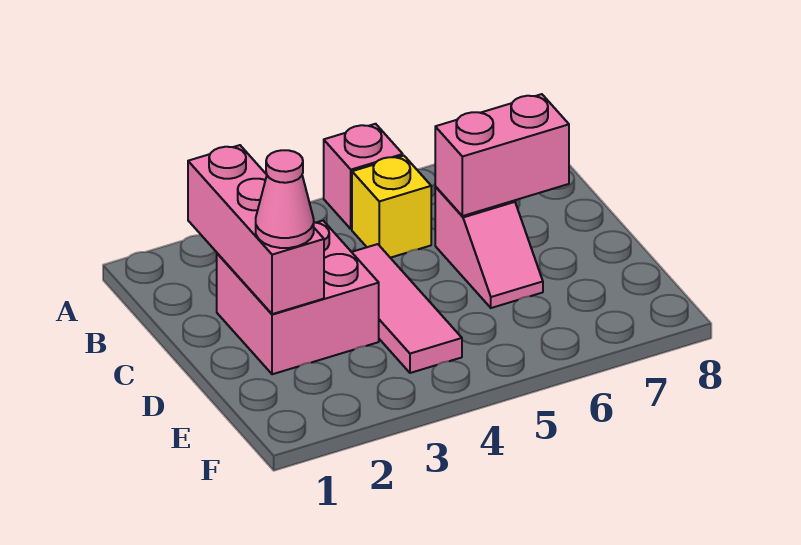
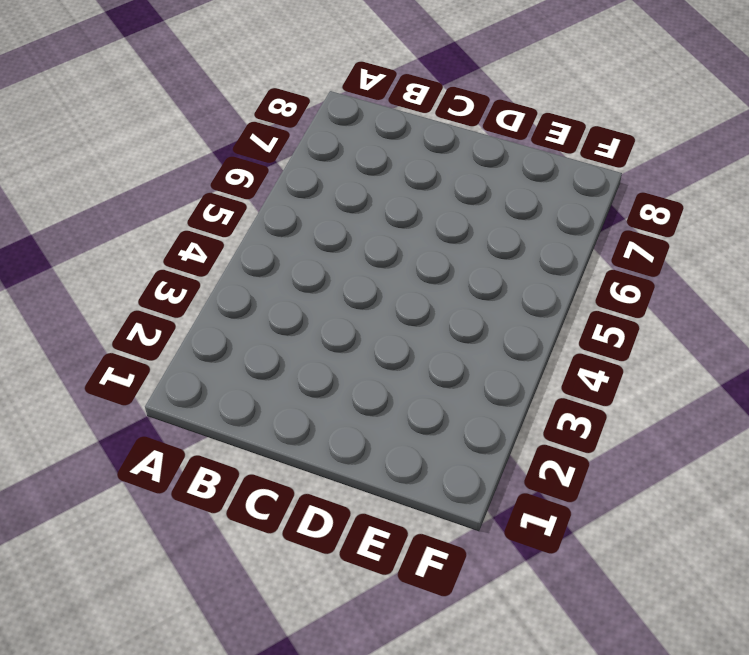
none -> pink brick A5 level 1
none -> yellow brick B5 level 1

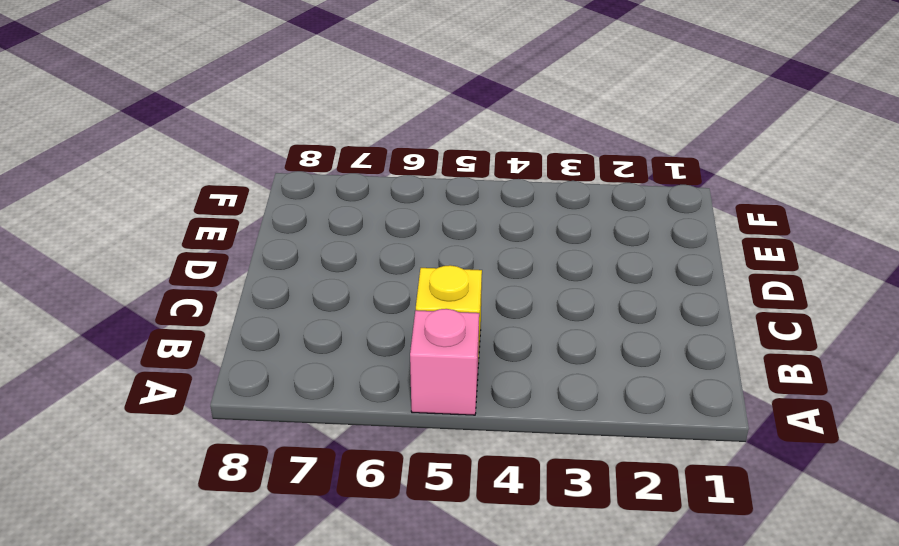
none -> pink brick C2:D3 level 1
none -> pink tile C4:E4 level 1

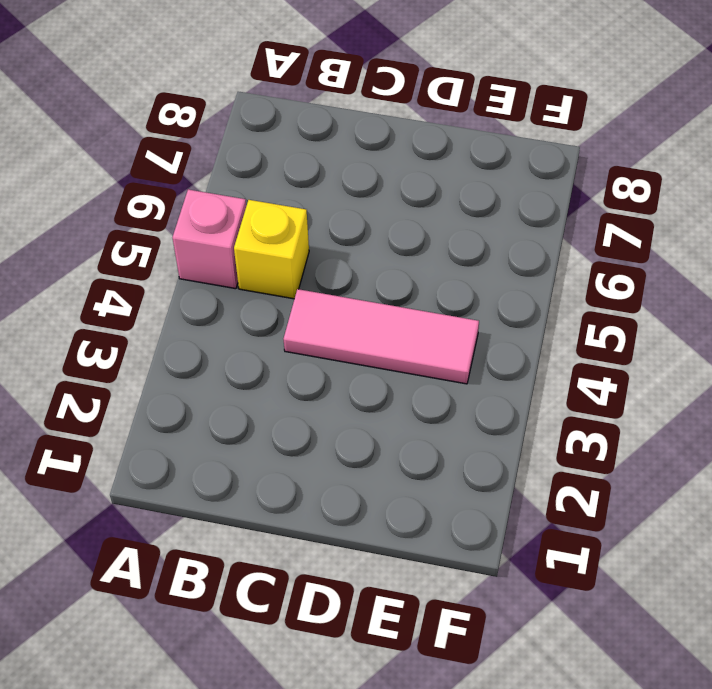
none -> pink brick C2:D3 level 1
none -> pink slope C6:D6 level 1 top C

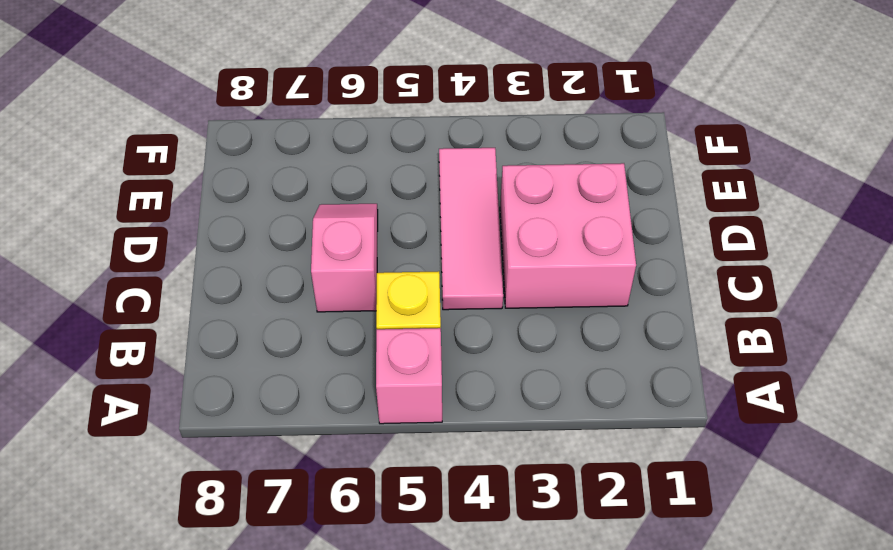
none -> pink brick B2:D2 level 2
none -> pink brick C6:C7 level 2

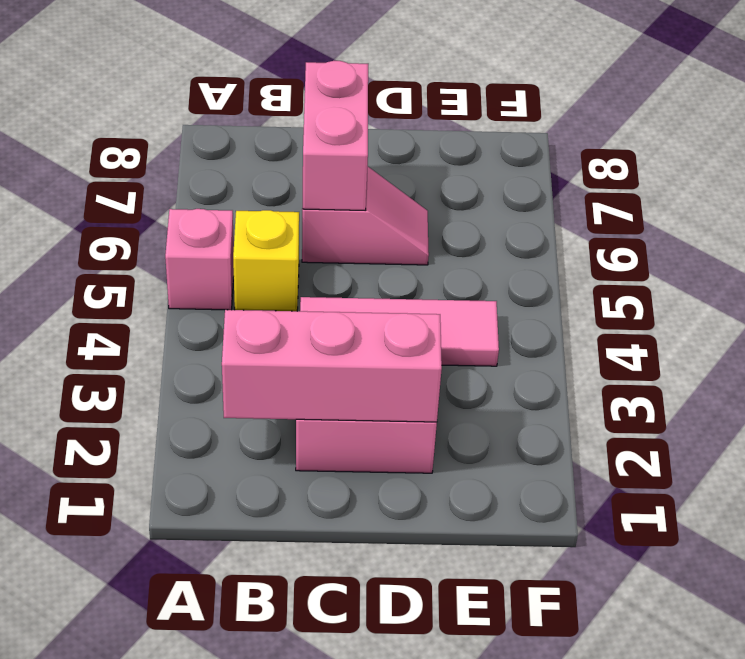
none -> pink cone D2 level 3

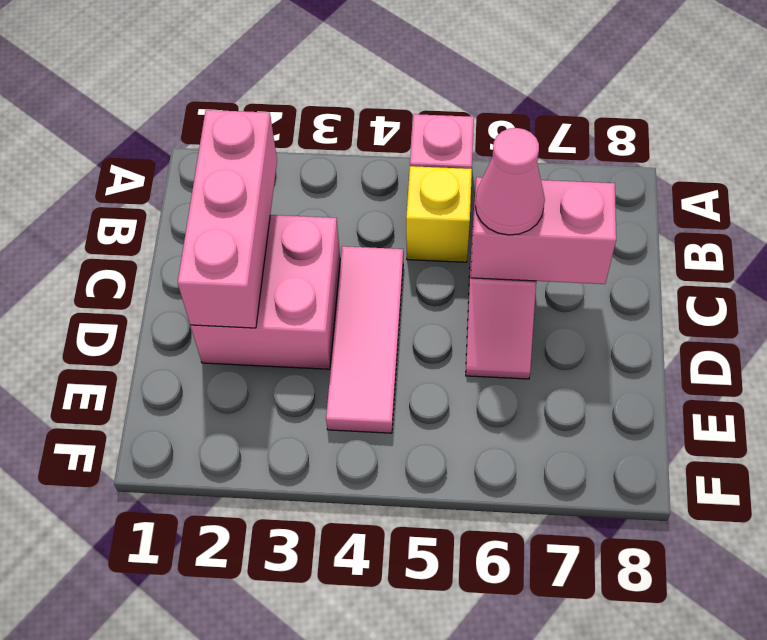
pink cone C6 level 3 -> pink cone D2 level 3

